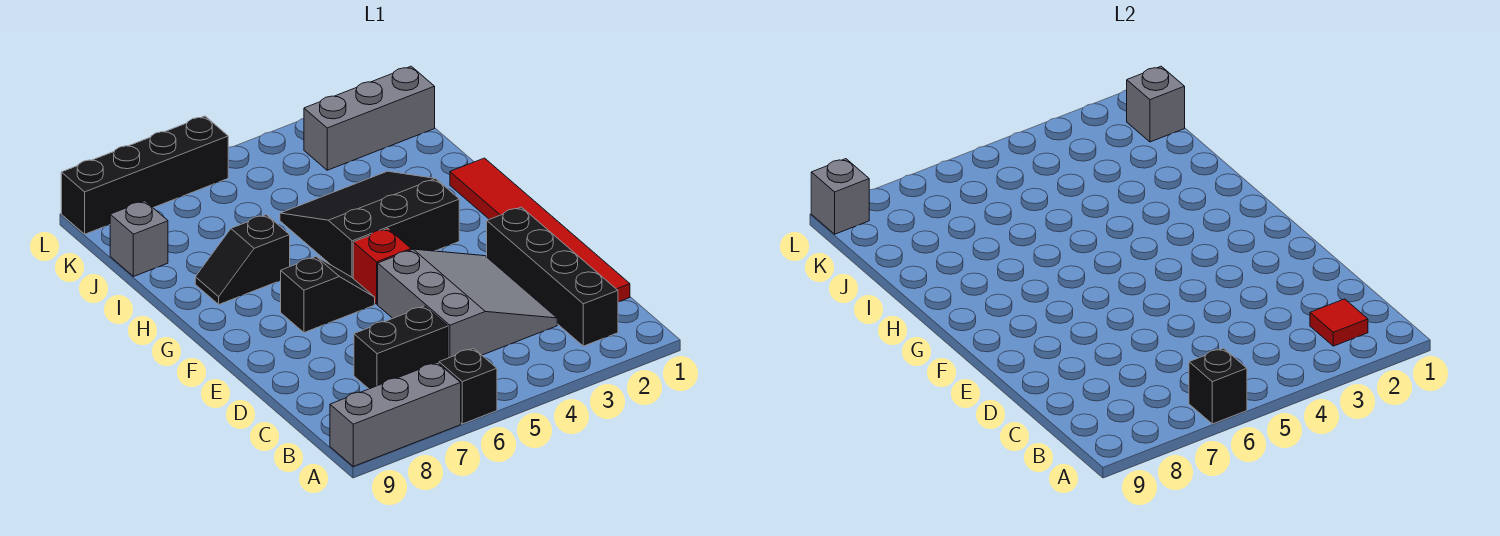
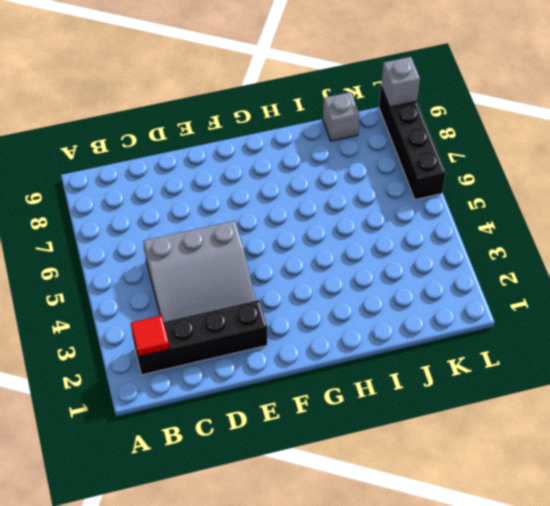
none -> black brick A6 level 1
none -> grey brick A7:A9 level 1
none -> red tile C1:H1 level 1

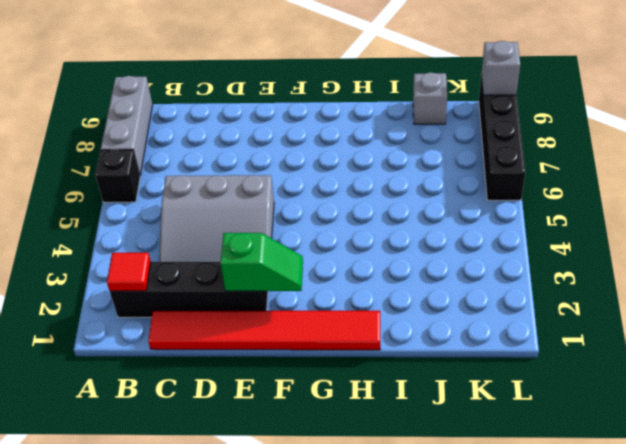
green slope E2:F2 level 2 top E -> none
none -> black brick C6:C7 level 1
none -> red brick F5 level 1
none -> black slope F6:F7 level 1 top 7

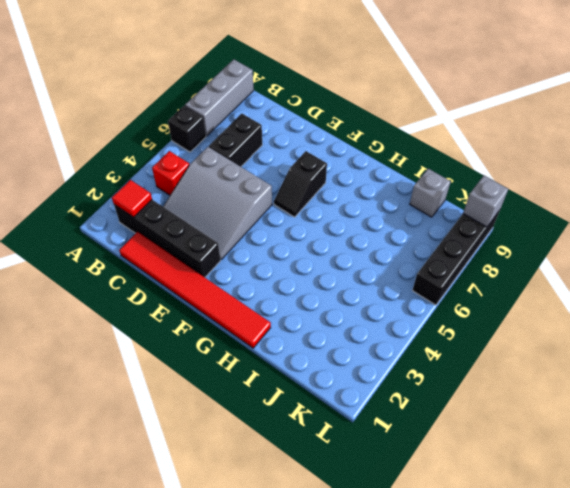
red brick B4 level 1 -> red brick F5 level 1
none -> black slope G3:I5 level 1 top G
none -> black slope H7:H8 level 1 top 7
none -> grey brick K1:K3 level 1

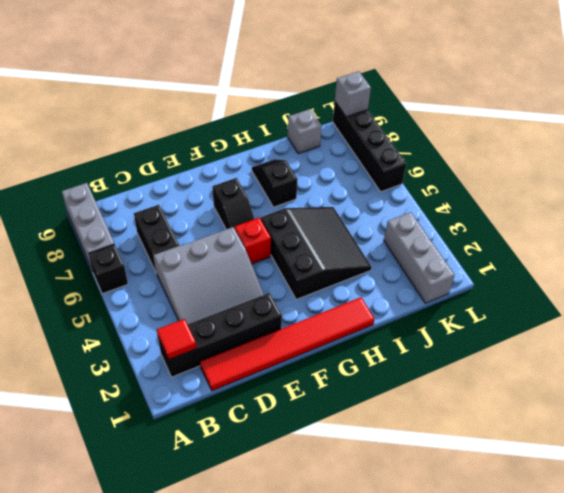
none -> black brick A6 level 2
none -> grey brick K1 level 2

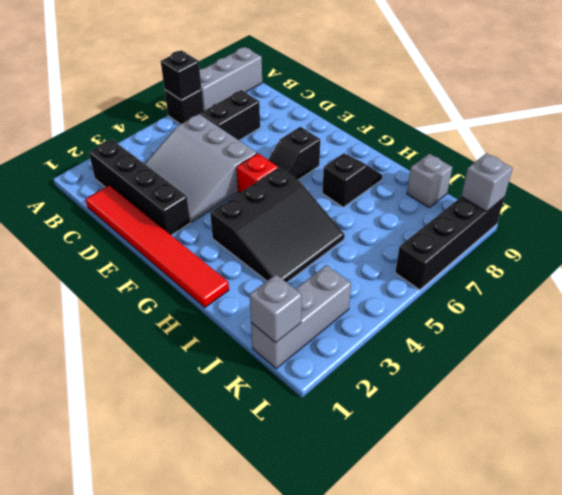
none -> red tile B2 level 2

